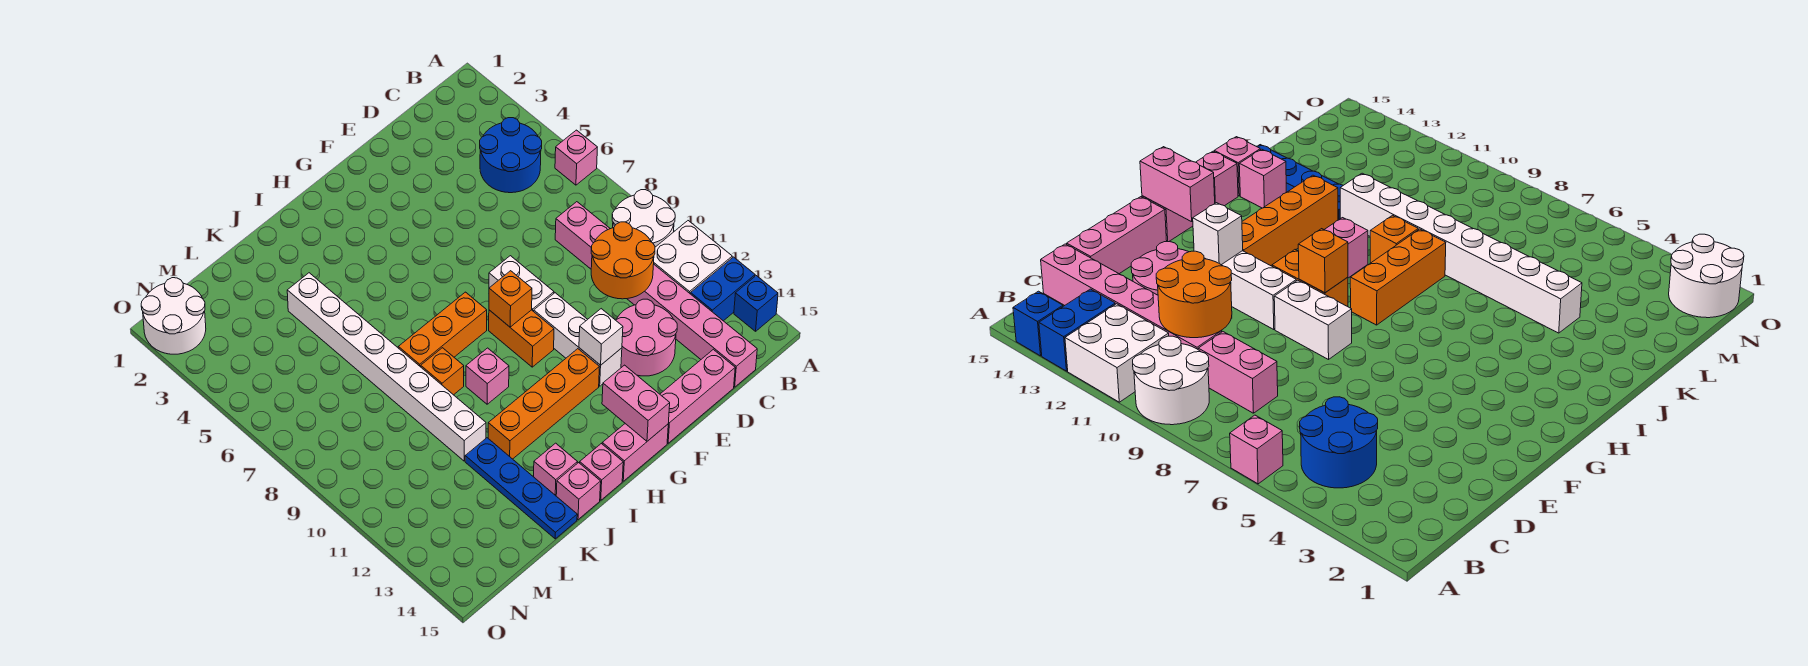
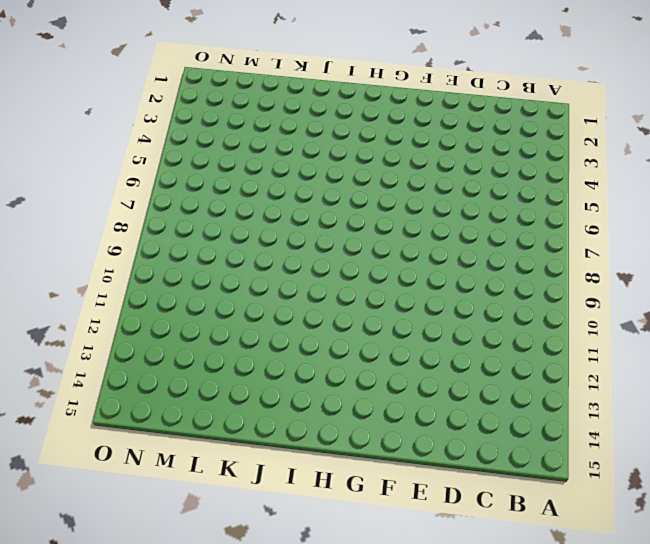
none -> pink brick A6 level 1
none -> white round brick A9:B10 level 1
none -> white brick A11:B12 level 1

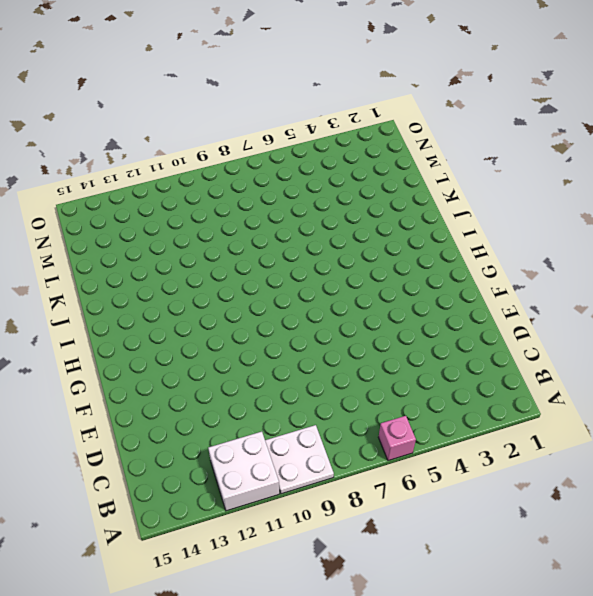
white plate A9:B10 level 1 -> white round brick A9:B10 level 1
none -> blue brick A13:B13 level 1
none -> blue brick A14 level 1
none -> blue round brick B4:C5 level 1

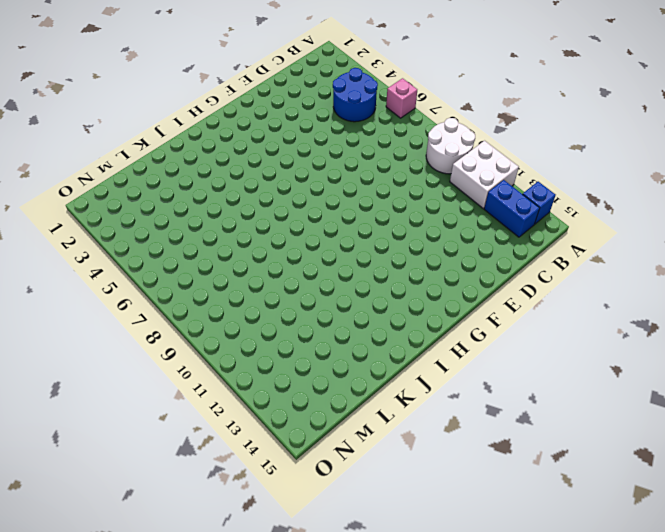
blue brick B13:B14 level 1 -> blue brick A13:B13 level 1
none -> pink brick C8:C9 level 1
none -> pink brick C10:C15 level 1
none -> pink round brick D12:E13 level 1

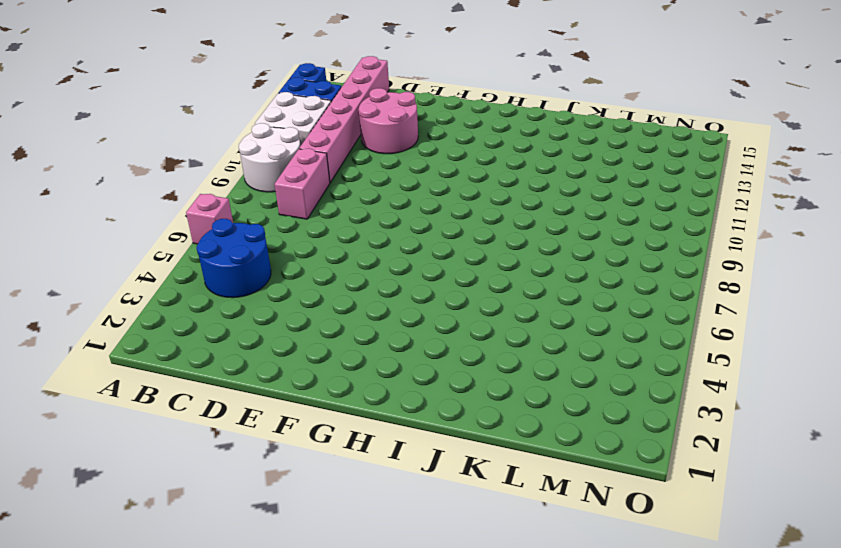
none -> pink brick D15:F15 level 1
none -> white brick F8:F9 level 1
none -> white brick F10:F12 level 1

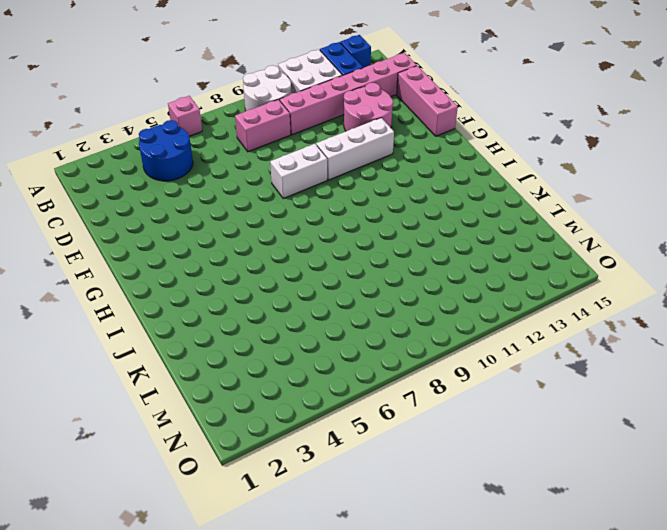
none -> orange brick G9:G10 level 1
none -> orange brick G12:J12 level 1
none -> pink brick G15:H15 level 1

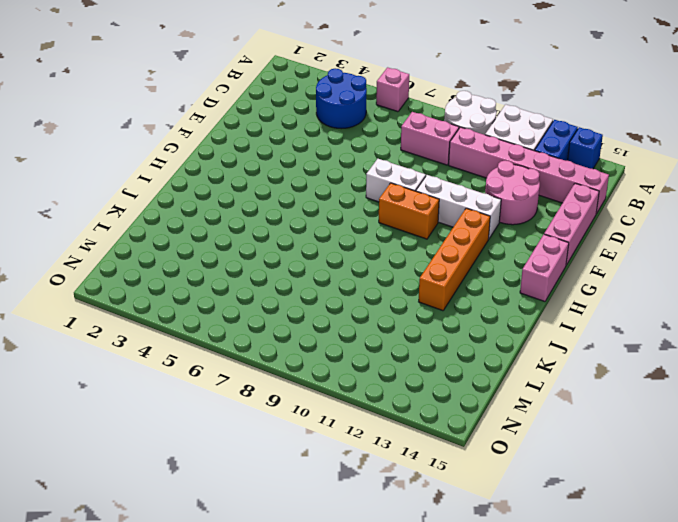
none -> orange brick H8:J8 level 1
none -> pink brick I10 level 1
none -> pink brick I15 level 1

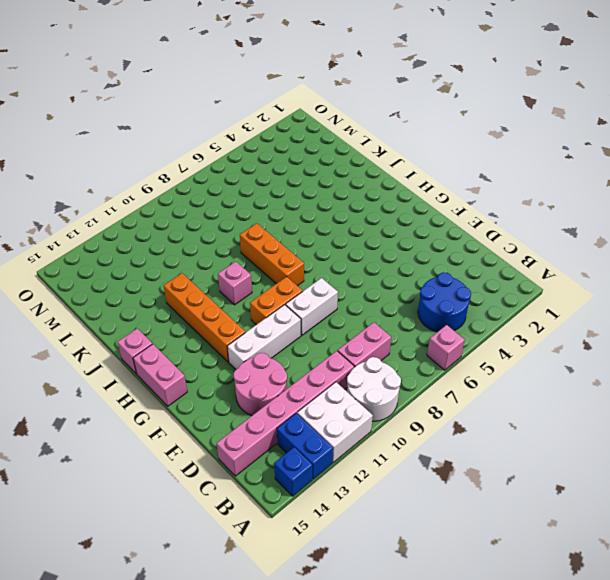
none -> pink brick D15:F15 level 1
none -> orange brick J9 level 1
none -> pink brick J14 level 1

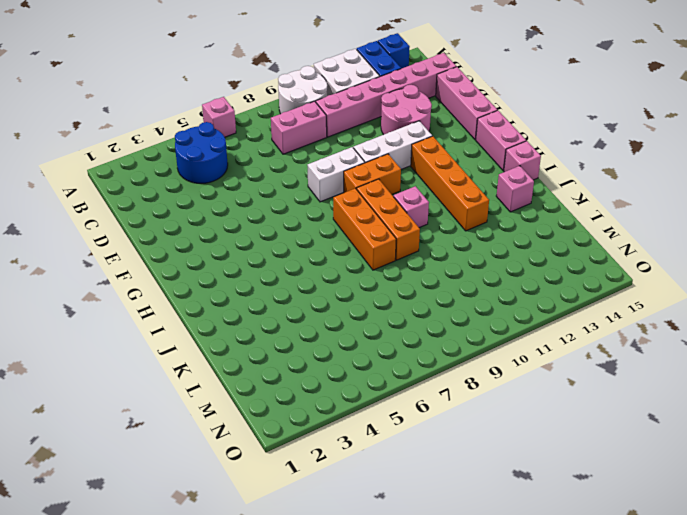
orange brick H9:J9 level 1 -> orange brick J9 level 1
none -> pink brick J15 level 1
none -> white brick K4:K11 level 1
none -> blue plate K12:K15 level 1

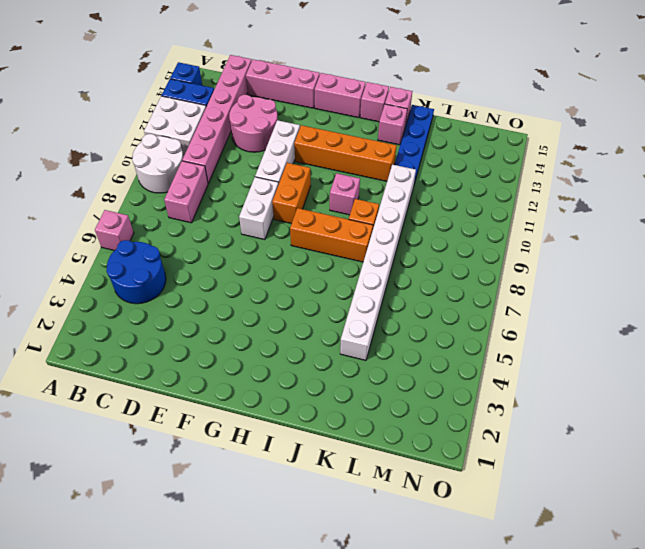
none -> white round brick N1:O2 level 1
none -> orange round brick C10:D11 level 2
none -> white brick F12 level 2

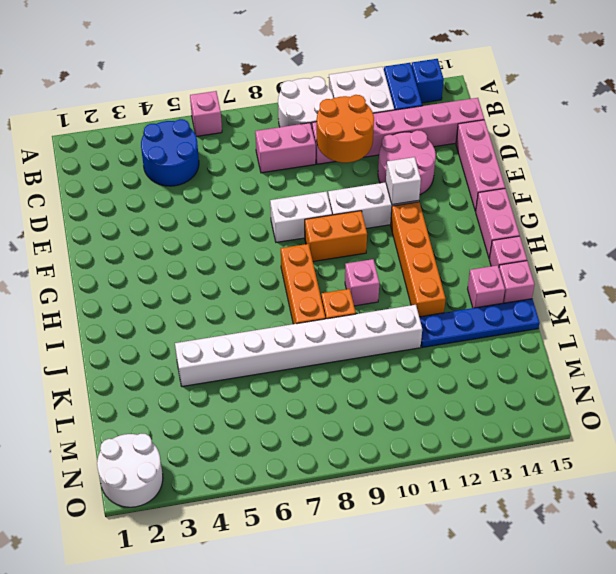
none -> orange brick G9 level 2
none -> pink brick G14:G15 level 2

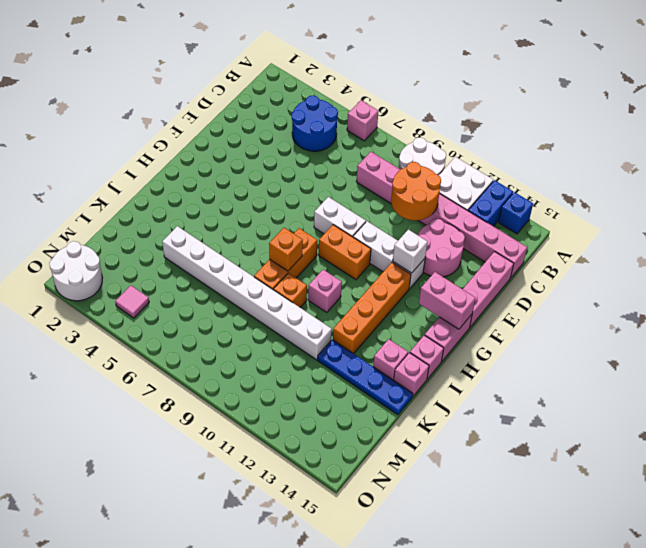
orange brick I8 level 2 -> orange brick G9 level 2
pink tile N4 level 1 -> none

